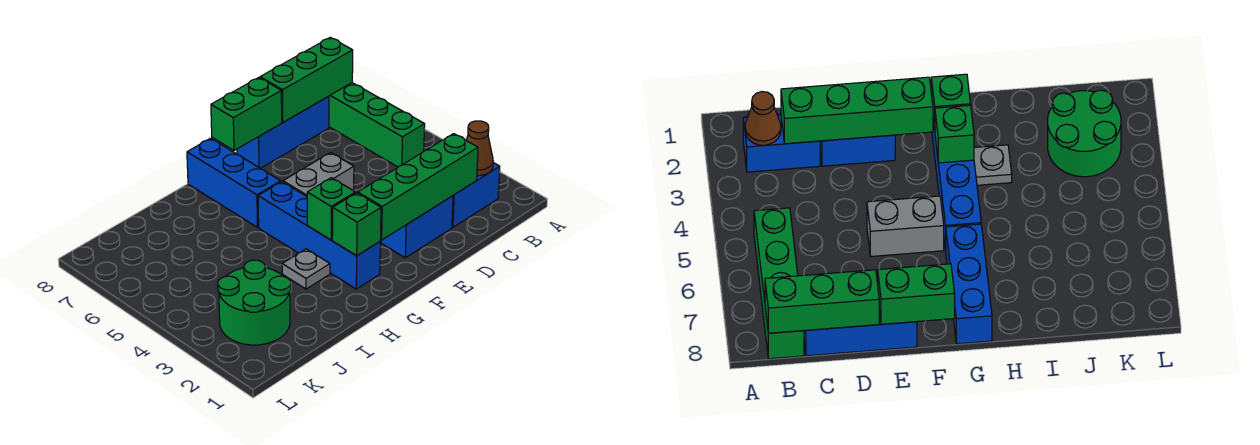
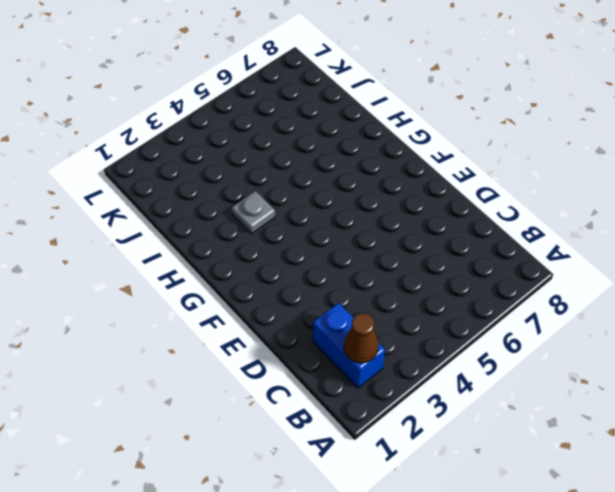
none -> green brick B5:B8 level 1
none -> blue brick C8:E8 level 1
none -> blue brick D2:E2 level 1

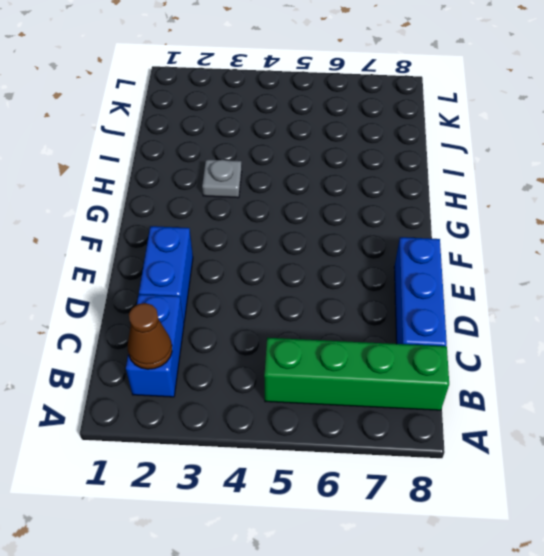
none -> grey brick E5:F5 level 1
none -> blue brick G2:G5 level 1
none -> blue brick G6:G8 level 1

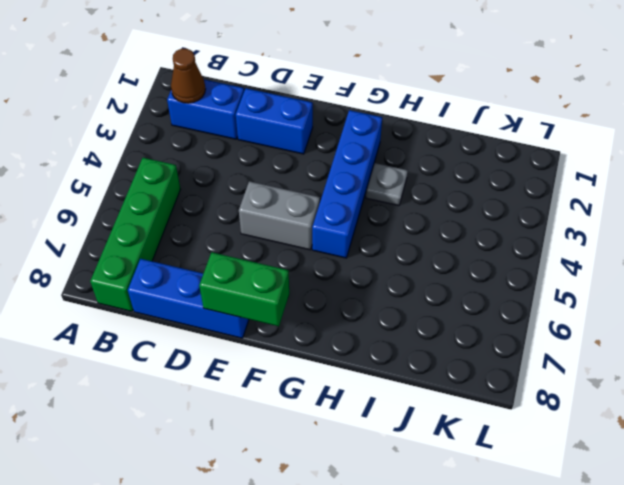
none -> blue brick G6:G8 level 1
none -> green round brick J2:K3 level 1
none -> green brick B8:D8 level 2

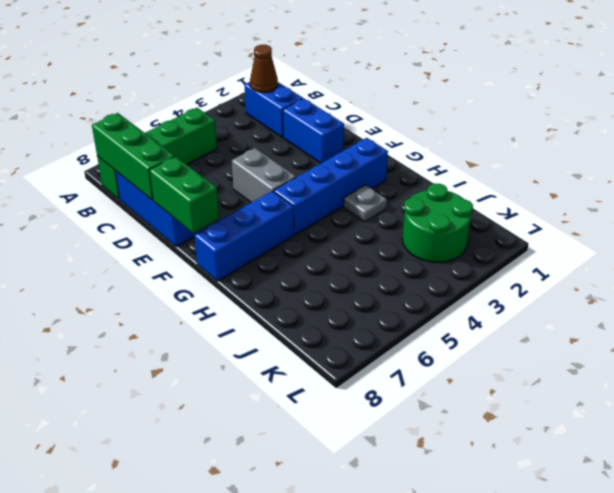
none -> green brick C2:F2 level 2
none -> green brick G2 level 2
none -> green brick G3 level 2

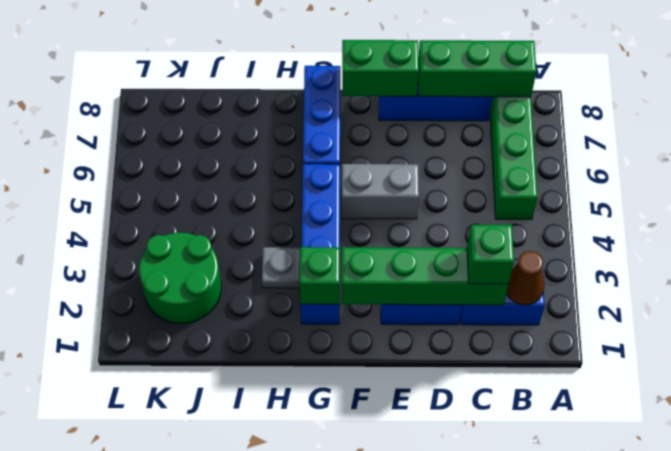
green brick C2 level 3 -> green brick G3 level 2

